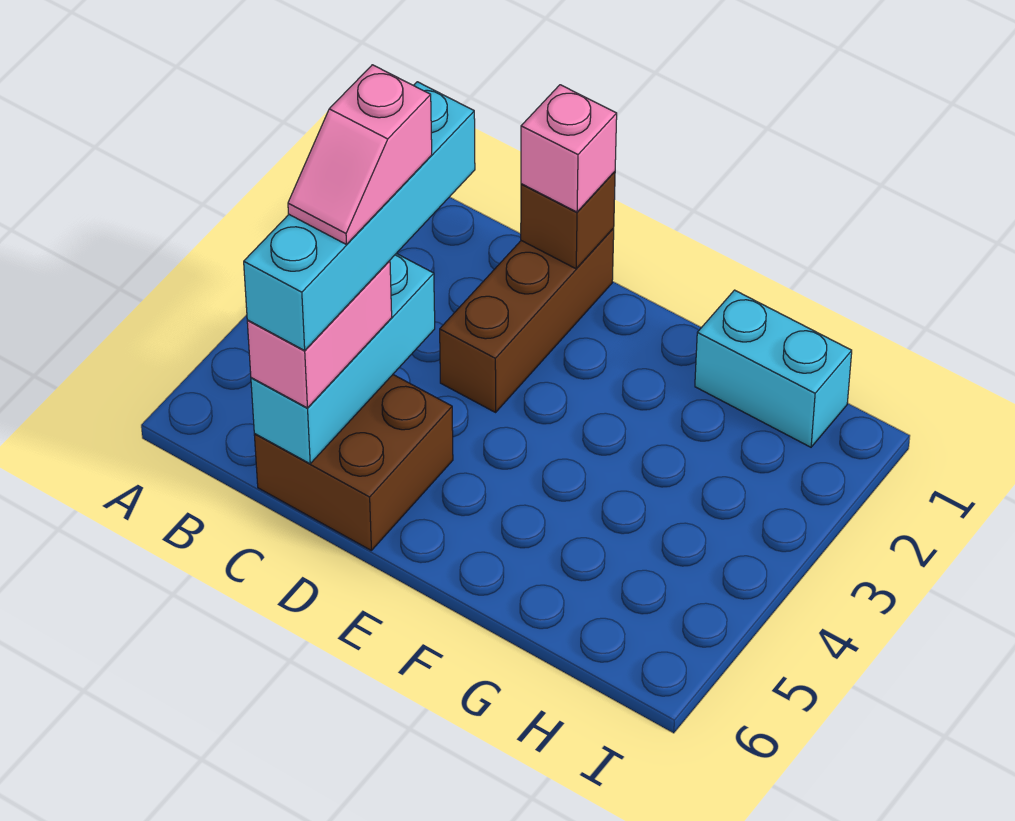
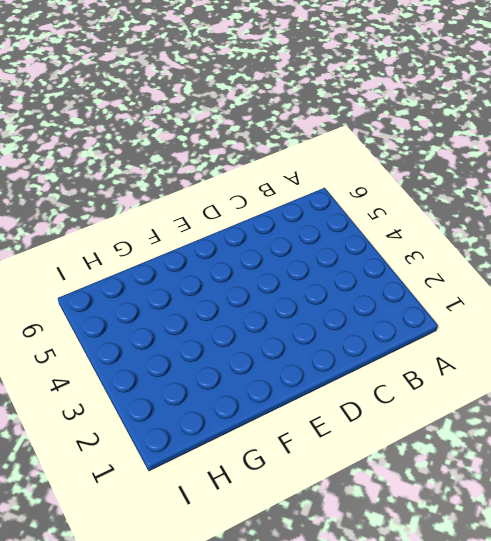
none -> brown brick C5:D6 level 1
none -> brown brick D1:D3 level 1

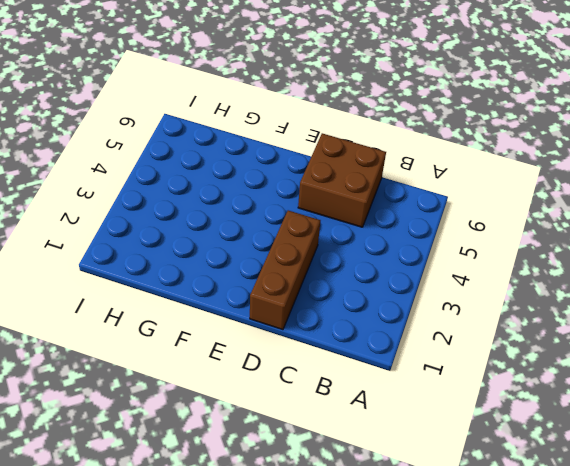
none -> cyan brick G1:H1 level 1
none -> cyan brick C4:C6 level 2

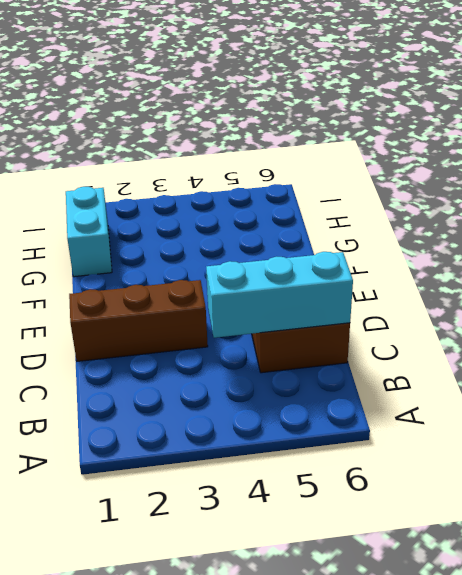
none -> brown brick D1 level 2
none -> pink brick C5:C6 level 3

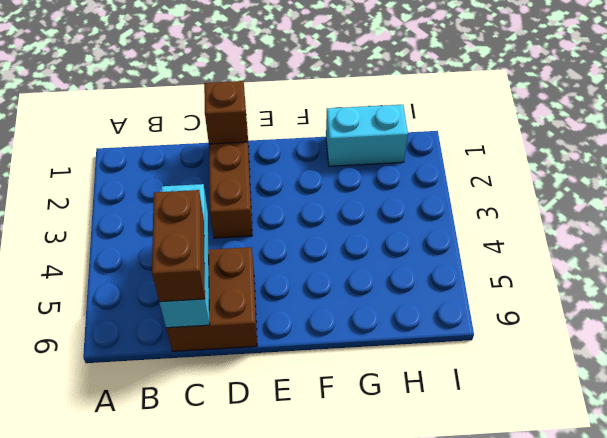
brown brick C5:C6 level 3 -> pink brick C5:C6 level 3
none -> pink brick D1 level 3
none -> cyan brick C3:C6 level 4

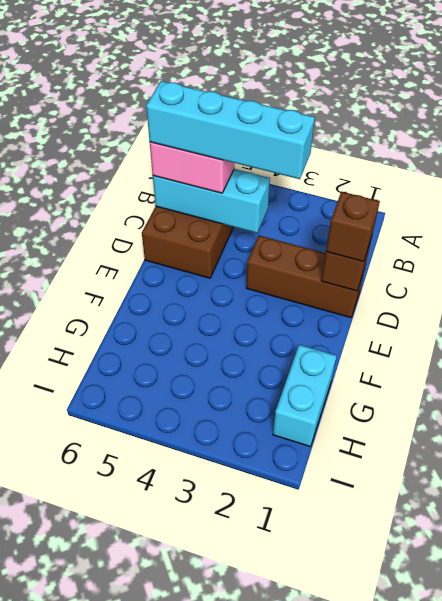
brown brick D1 level 3 -> pink brick D1 level 3
none -> pink slope C4:C5 level 5 top 4

